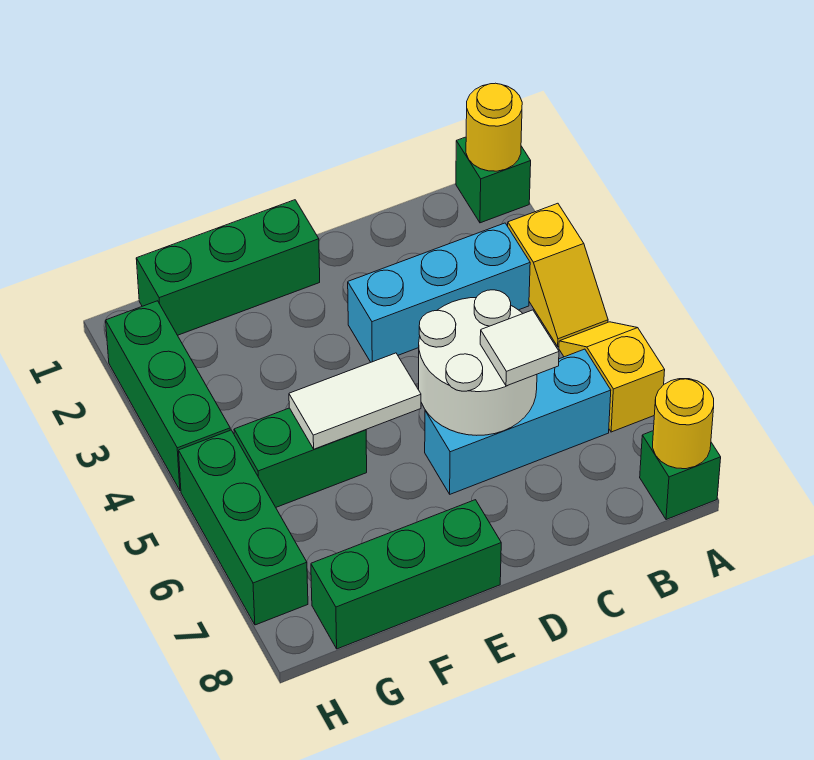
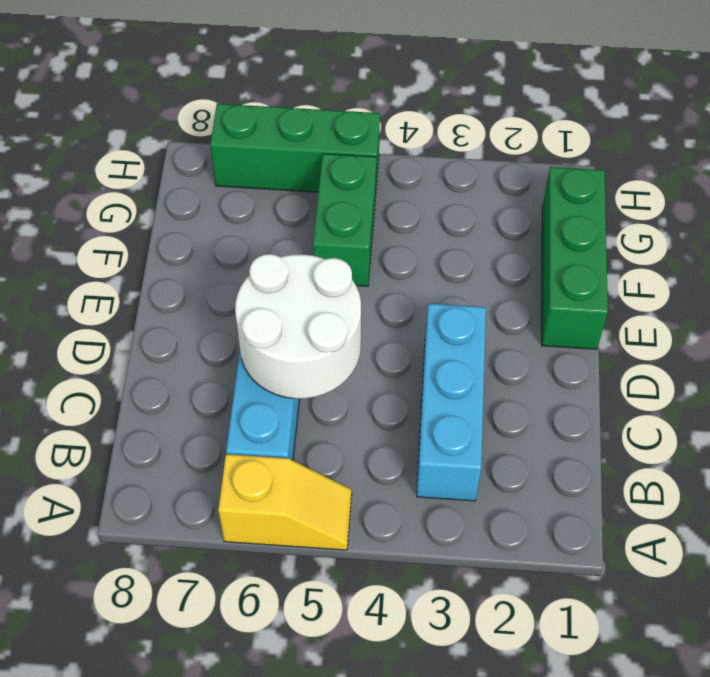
none -> green brick A1 level 1
none -> yellow slope A3:A4 level 1 top 3
none -> green brick A8 level 1

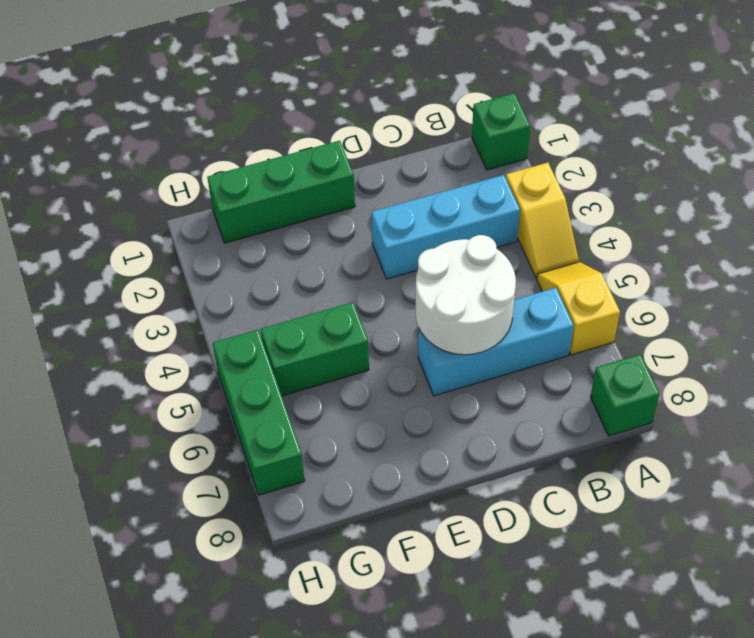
none -> green brick E8:G8 level 1
none -> green brick H2:H4 level 1
none -> yellow round brick A1 level 2

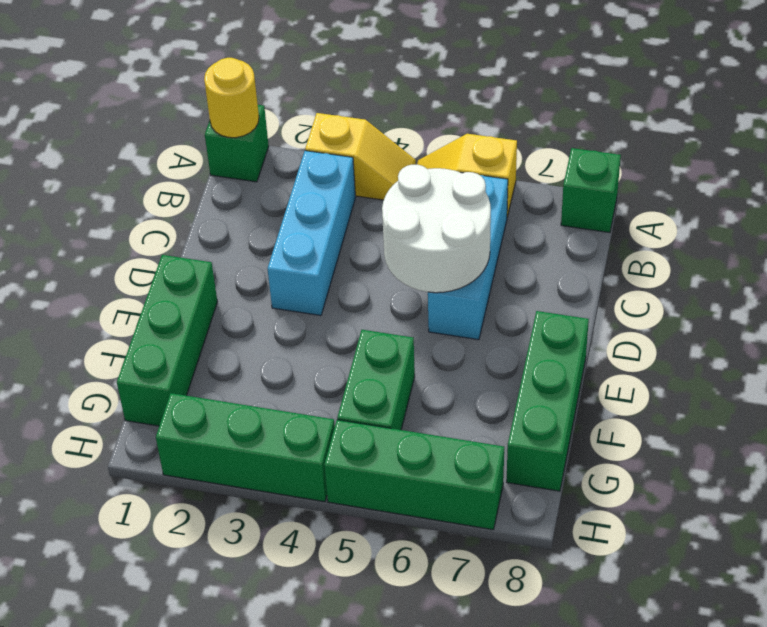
none -> yellow round brick A8 level 2
none -> white tile E5:F5 level 2
none -> white tile C6 level 3

